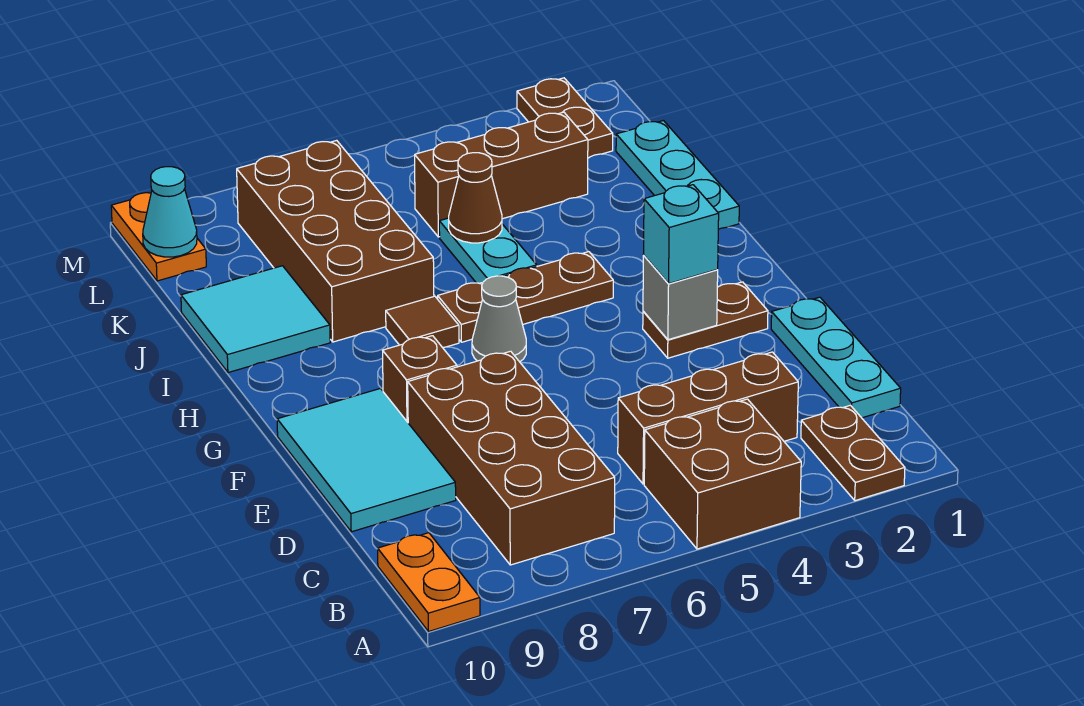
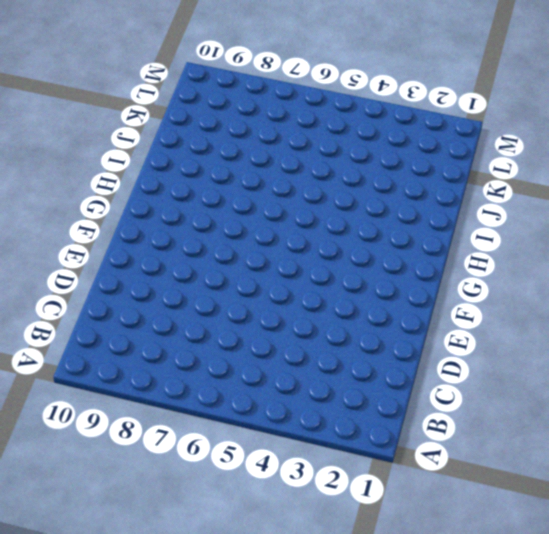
none -> brown plate A2:B2 level 1
none -> brown brick A4:B5 level 1
none -> orange plate A10:B10 level 1

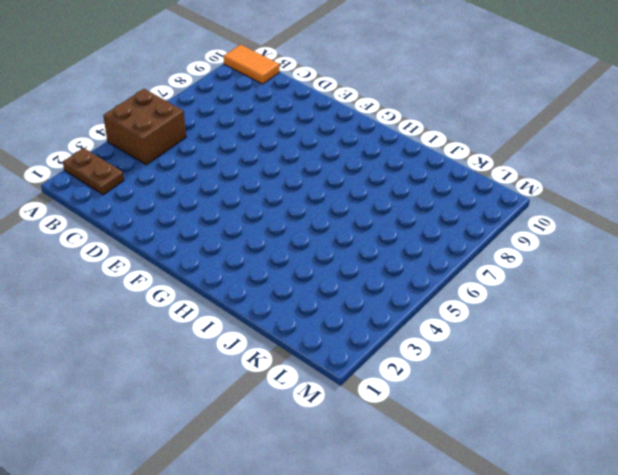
orange tile A10:B10 level 1 -> orange plate A10:B10 level 1
none -> brown brick B7:E8 level 1
none -> cyan plate C1:E1 level 1
none -> brown brick C3:C5 level 1

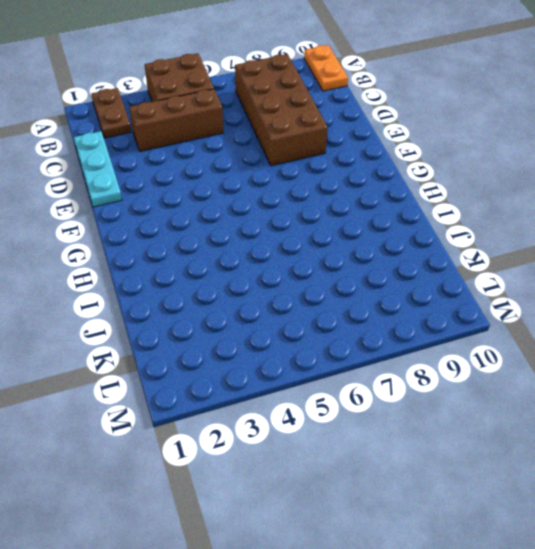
none -> cyan tile D9:F10 level 1
none -> brown plate F2:F3 level 1
none -> brown brick F8 level 1

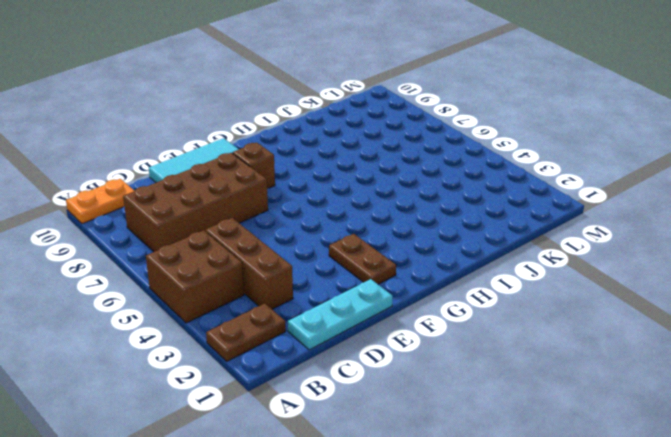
none -> grey cone G6 level 1
none -> brown plate H4:H6 level 1
none -> brown tile H7 level 1

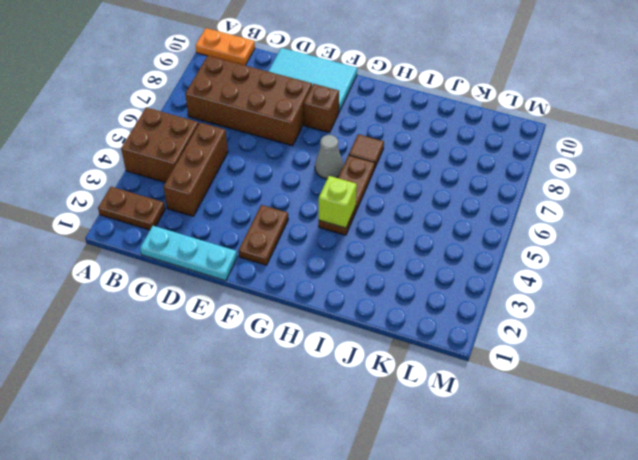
lime brick H4 level 2 -> none
none -> cyan plate I1:K1 level 1
none -> cyan plate I5:J5 level 1
none -> brown brick I7:L8 level 1

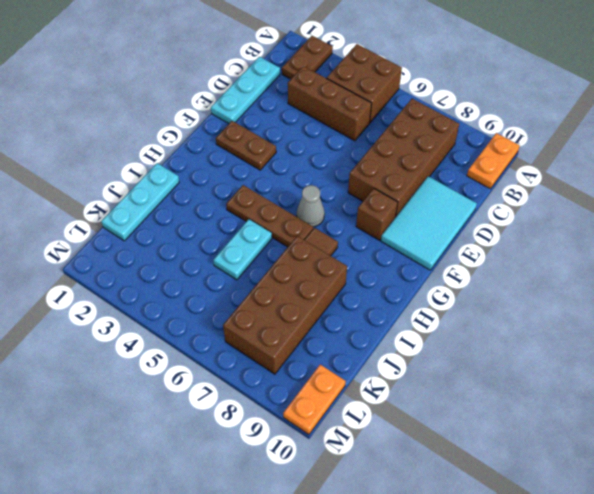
none -> cyan tile I9:J10 level 1
none -> brown brick K3:K5 level 1
none -> brown plate L2:M2 level 1

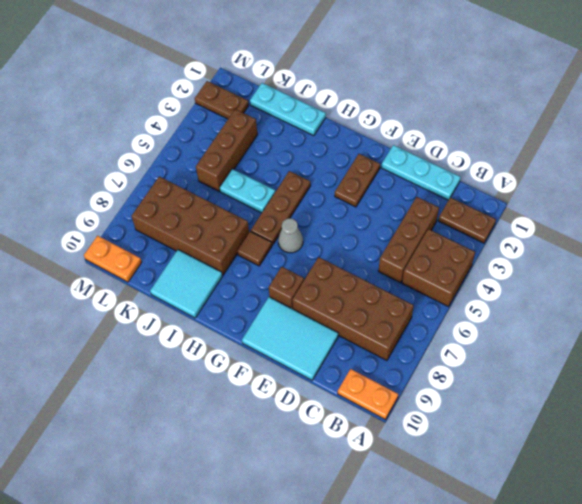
none -> grey brick F3 level 2
none -> brown cone J5 level 2
none -> cyan cone L10 level 2

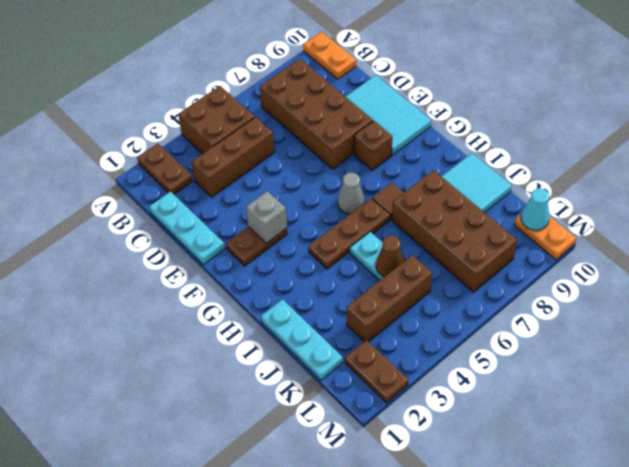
none -> cyan brick F3 level 3

